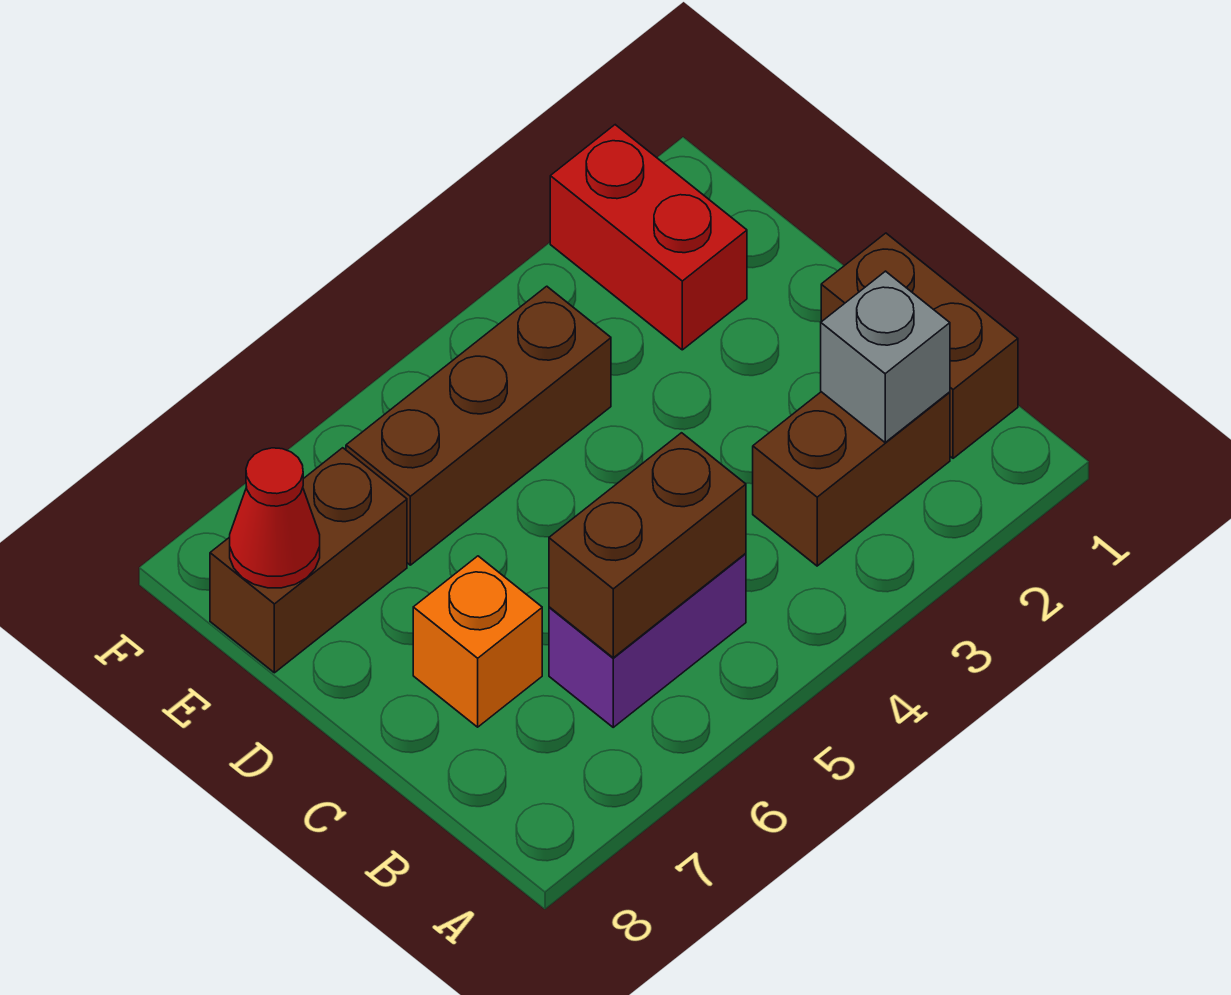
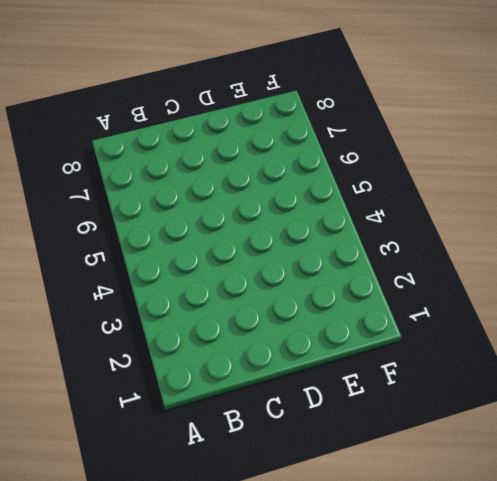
none -> brown brick B1:C1 level 1
none -> brown brick B2:B3 level 1

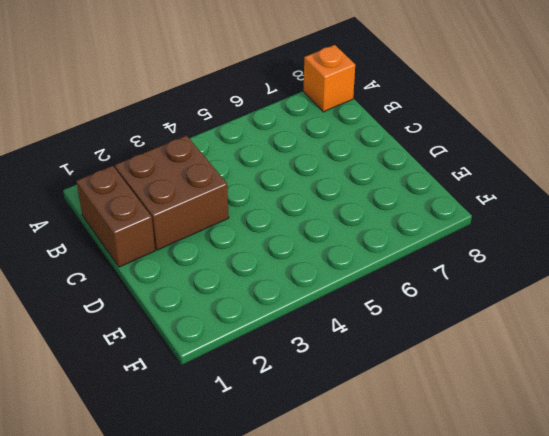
orange brick A8 level 1 -> orange brick C7 level 1
brown brick B2:C3 level 1 -> brown brick B2:B3 level 1
none -> purple brick B5:B6 level 1
none -> red brick E2:F2 level 1

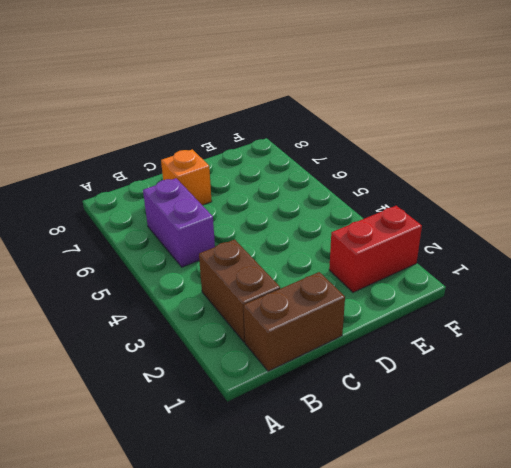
none -> brown brick E4:E6 level 1
none -> brown brick E7:E8 level 1

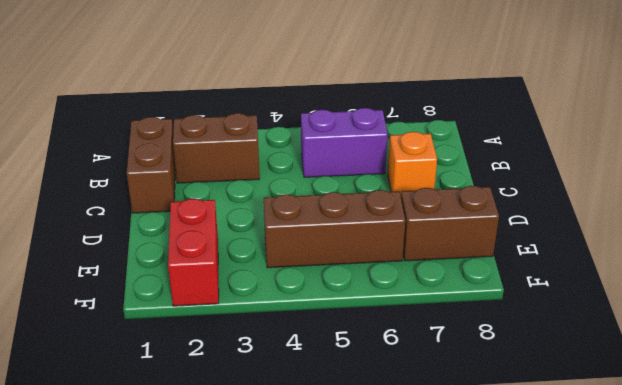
none -> grey brick B2 level 2
none -> brown brick B5:B6 level 2

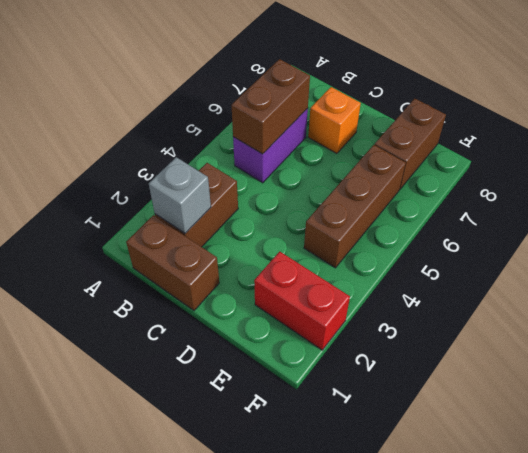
none -> red cone E8 level 2

